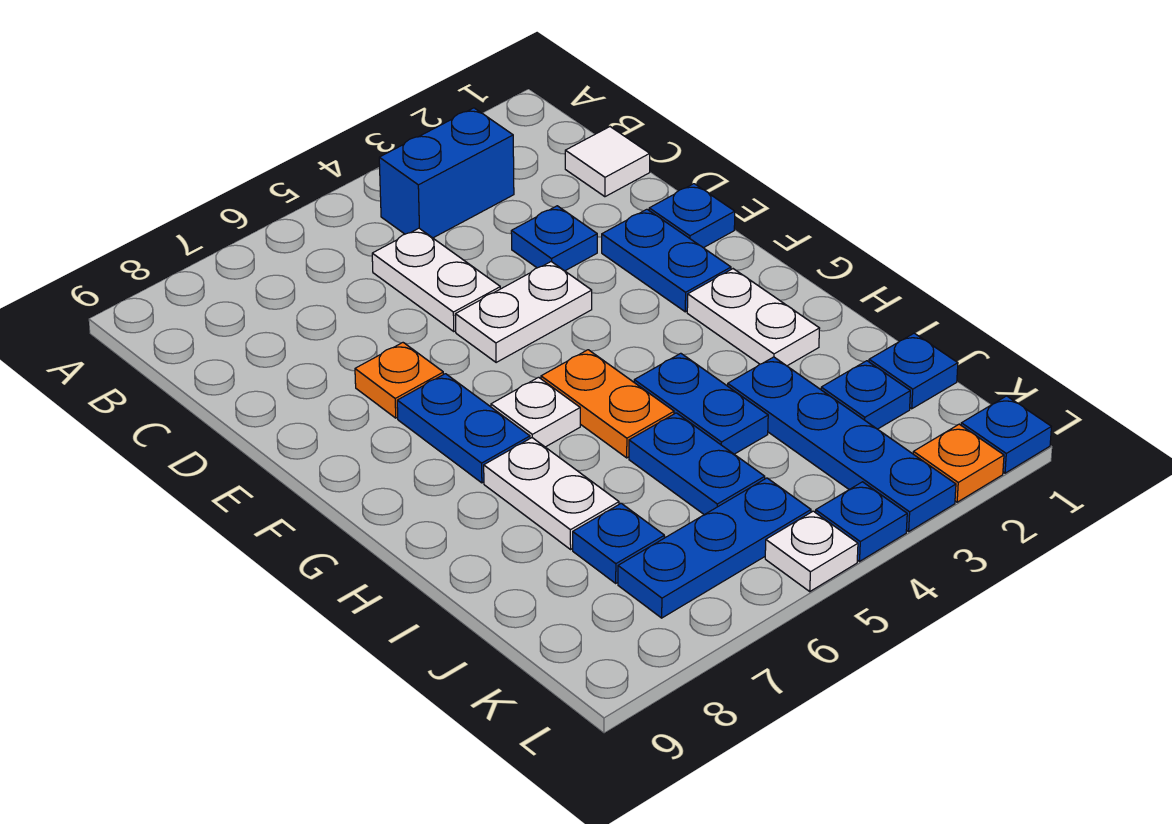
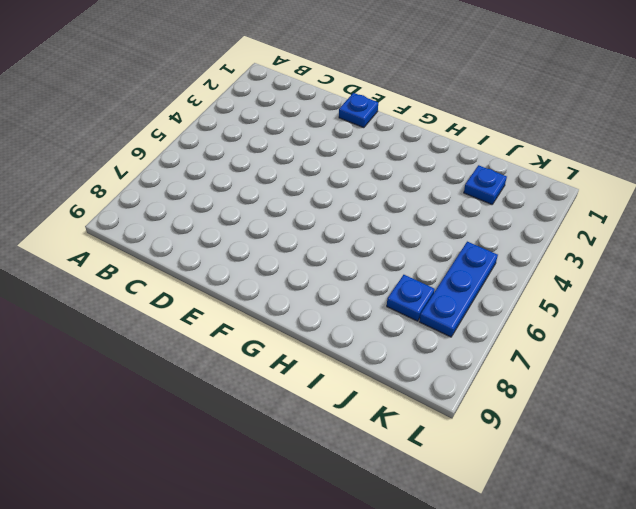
none -> blue brick B3:B4 level 1
none -> white tile C1 level 1
none -> white plate C5:D5 level 1

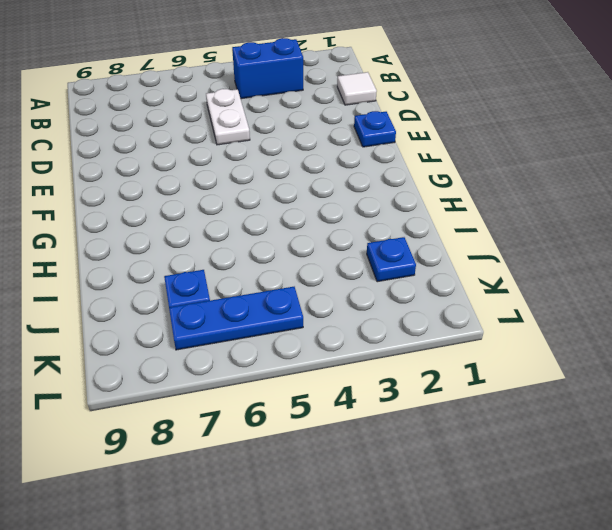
none -> blue plate D3 level 1
none -> blue plate E2:F2 level 1
none -> white plate E4:E5 level 1

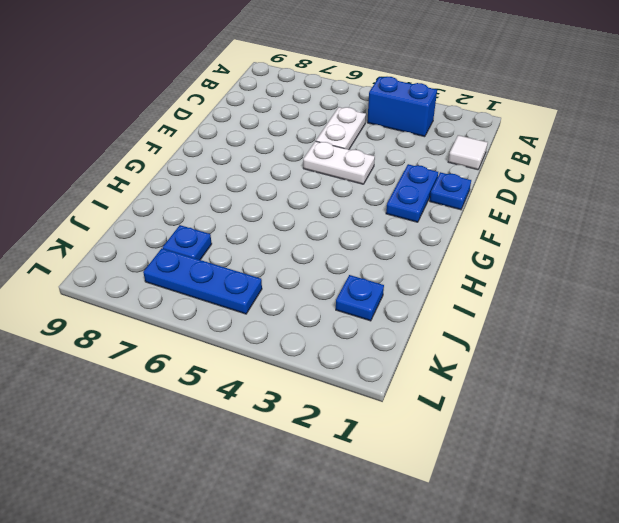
none -> blue plate D3 level 1
none -> orange plate E7 level 1
none -> blue plate F7:G7 level 1

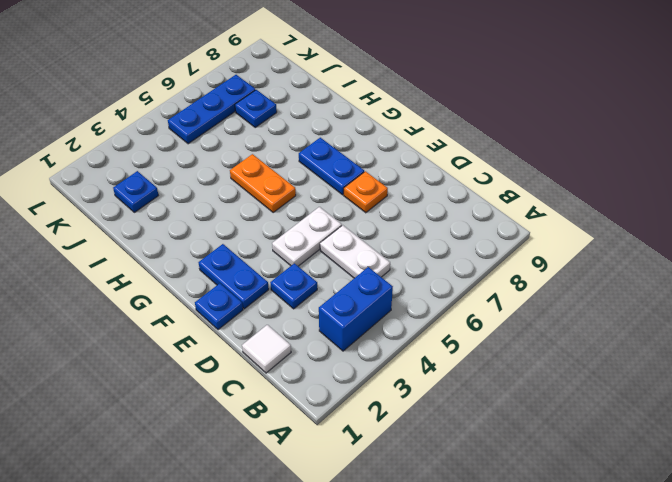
none -> white plate G2:H2 level 1
none -> white plate G6 level 1
none -> blue plate H4:I4 level 1

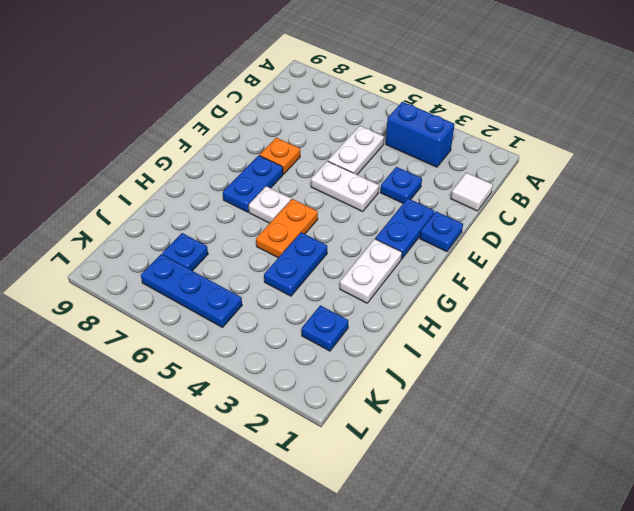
none -> white plate H7:I7 level 1
none -> blue plate I3:L3 level 1
none -> blue plate I5:J5 level 1

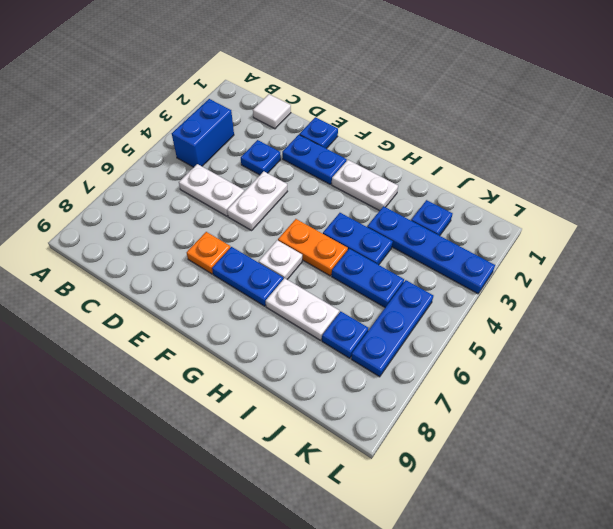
none -> blue plate J1 level 1
none -> blue plate L1 level 1
none -> orange plate L2 level 1

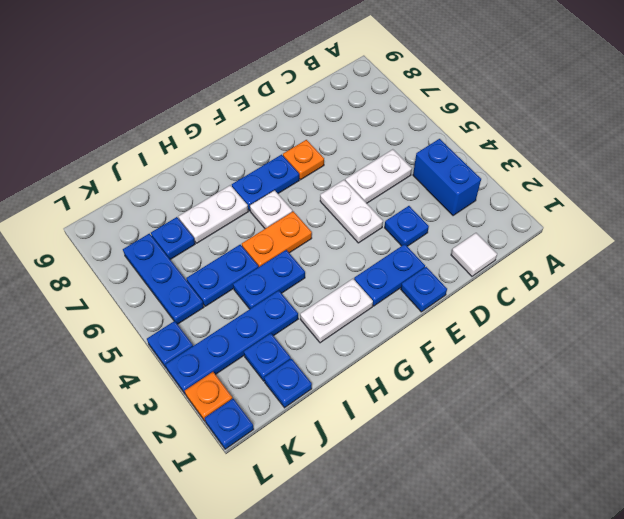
none -> white plate L5 level 1

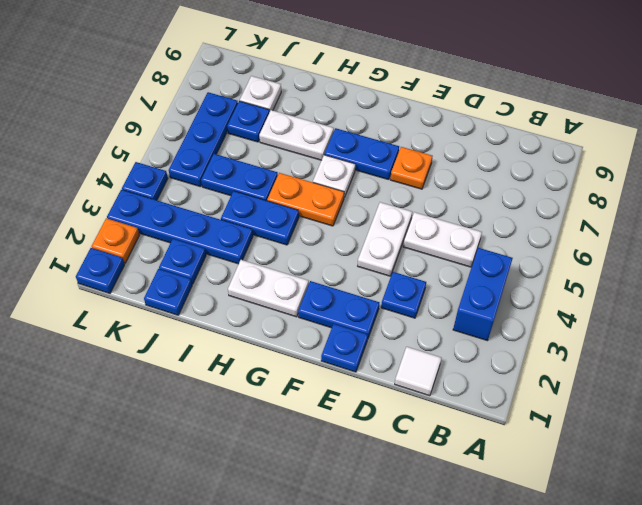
white plate J8 level 1 -> white plate L5 level 1

